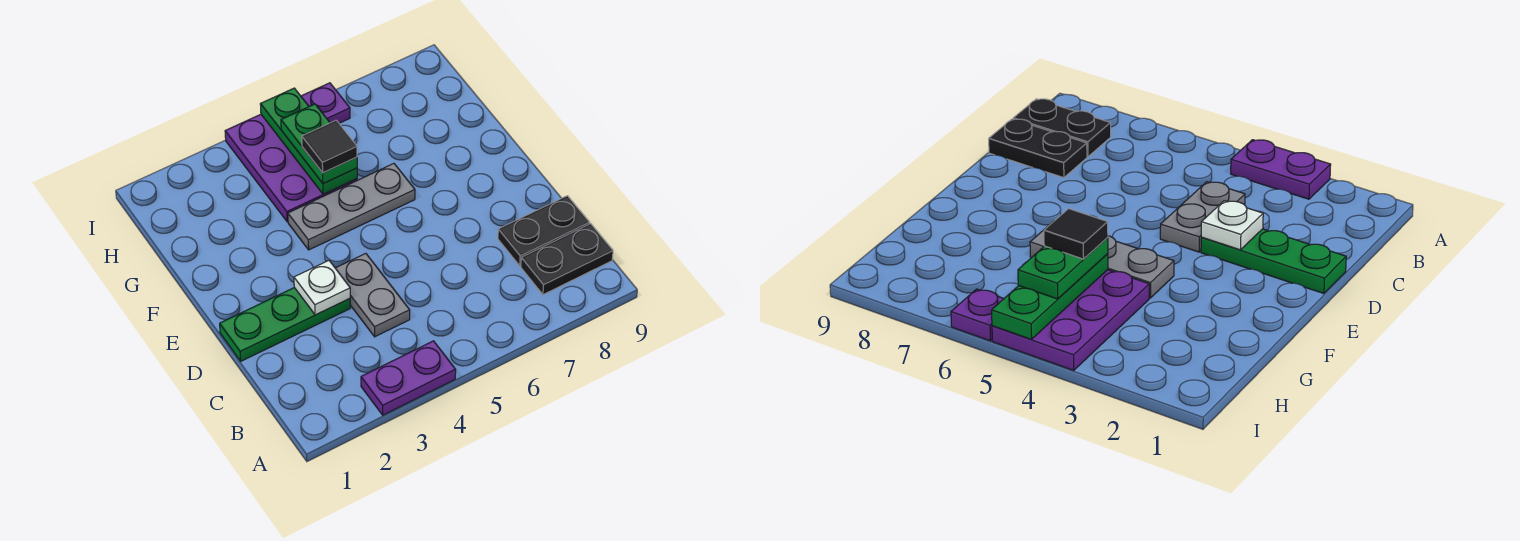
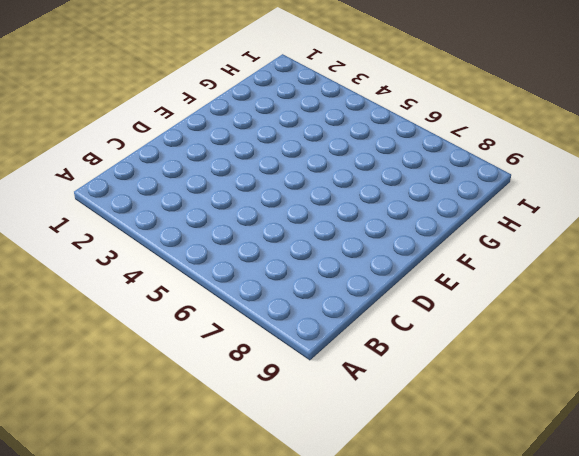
none -> purple plate A3:A4 level 1
none -> black plate B8:B9 level 1
none -> grey plate C4:D4 level 1

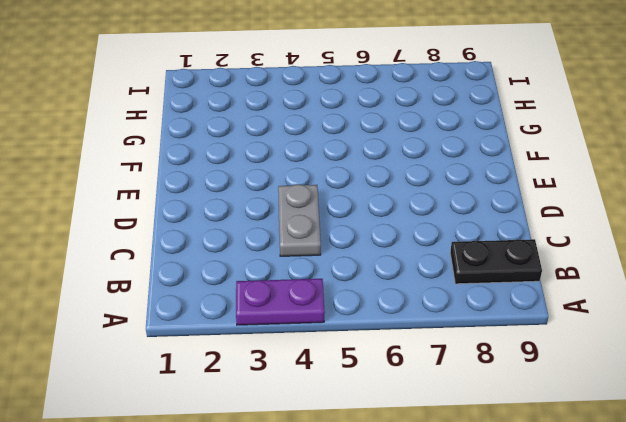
none -> black plate C8:C9 level 1
none -> green plate D1:D3 level 1
none -> grey plate F4:F6 level 1

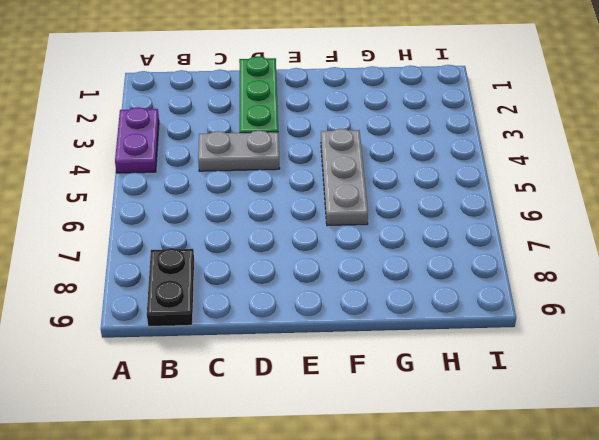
none -> black plate C8:C9 level 1
none -> purple plate G4:I5 level 1
none -> purple plate I6 level 1

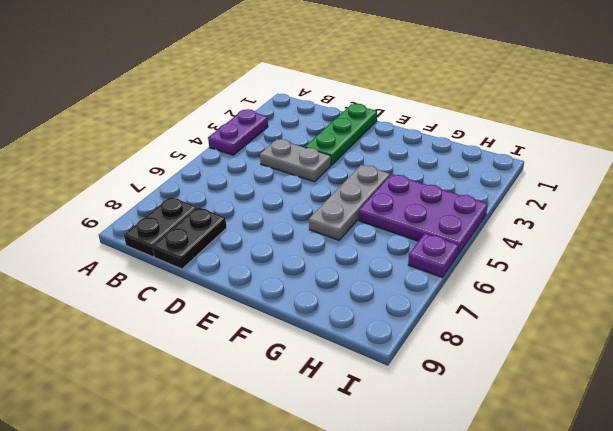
none -> white plate D3 level 2
none -> green plate G5:I5 level 2
none -> green plate G5:H5 level 3

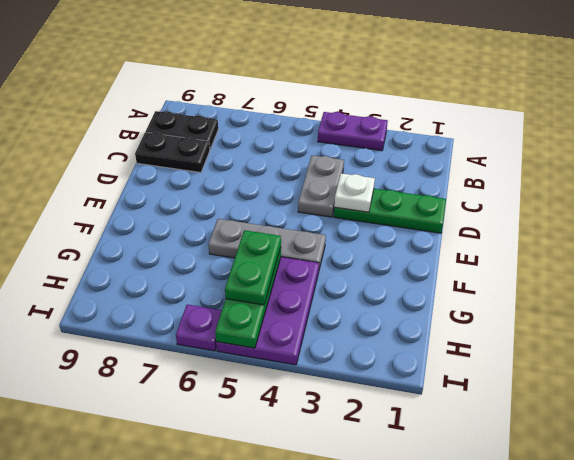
none -> black tile G5 level 4

